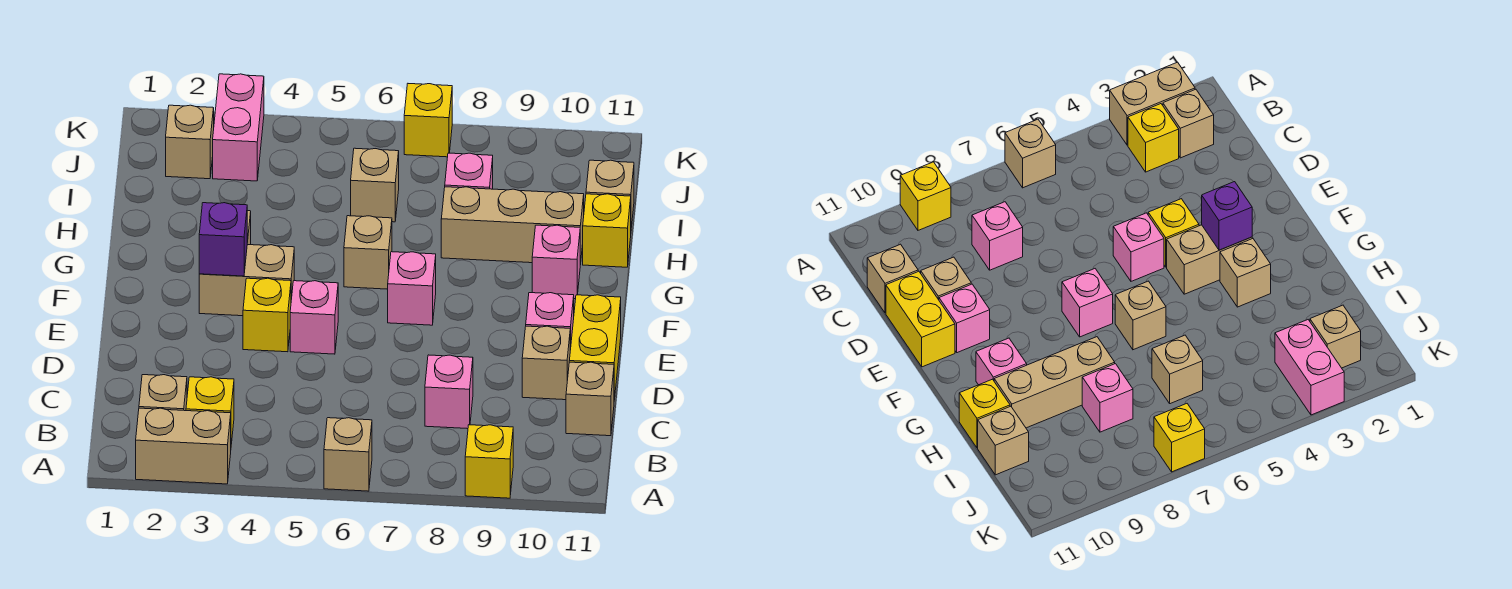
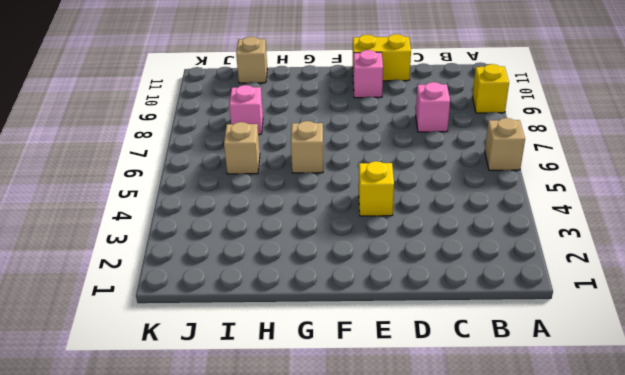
none -> tan brick A2:A3 level 1
none -> tan brick B2 level 1
none -> yellow brick B3 level 1

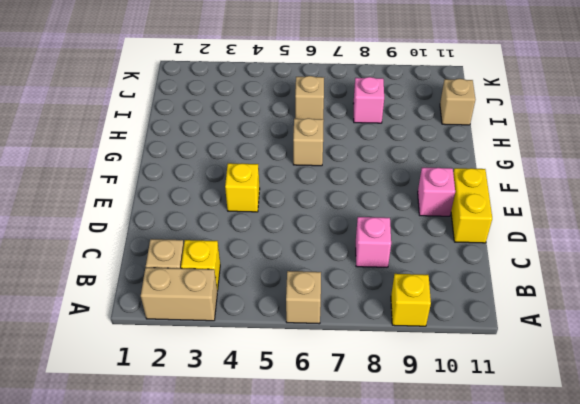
none -> tan brick C11 level 1
none -> tan brick D10 level 1
none -> pink brick E5 level 1

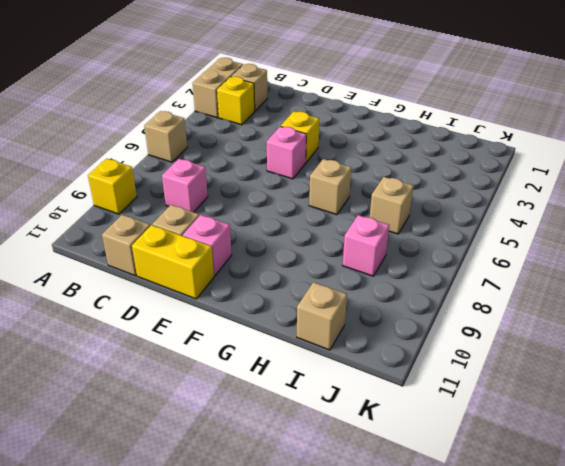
none -> tan brick F3:F4 level 1
none -> pink brick F7 level 1
none -> tan brick G3 level 1

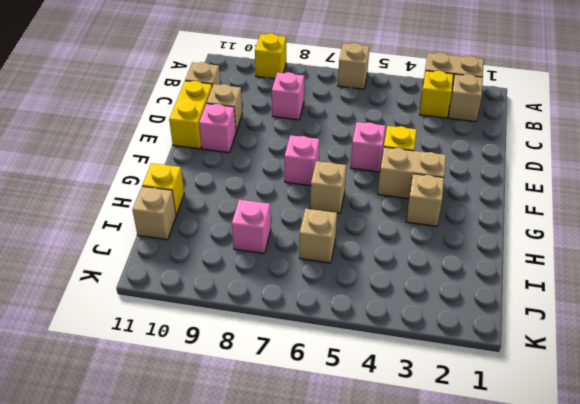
none -> pink brick G10 level 1
none -> tan brick H8:H10 level 1
none -> tan brick J2 level 1

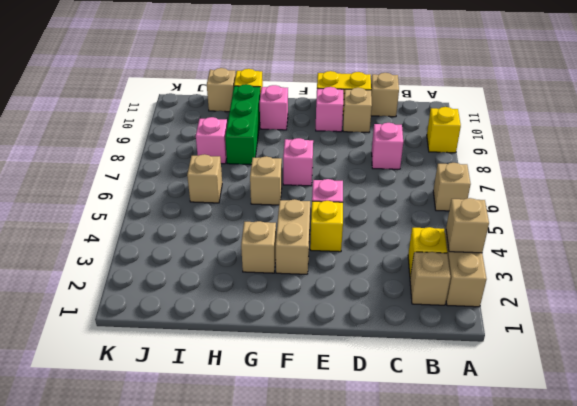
tan brick A3 level 2 -> tan brick J2 level 1
green brick H8:H10 level 1 -> tan brick H8:H10 level 1
none -> pink brick J3:K3 level 1
none -> yellow brick K7 level 1
none -> purple brick F3 level 2

